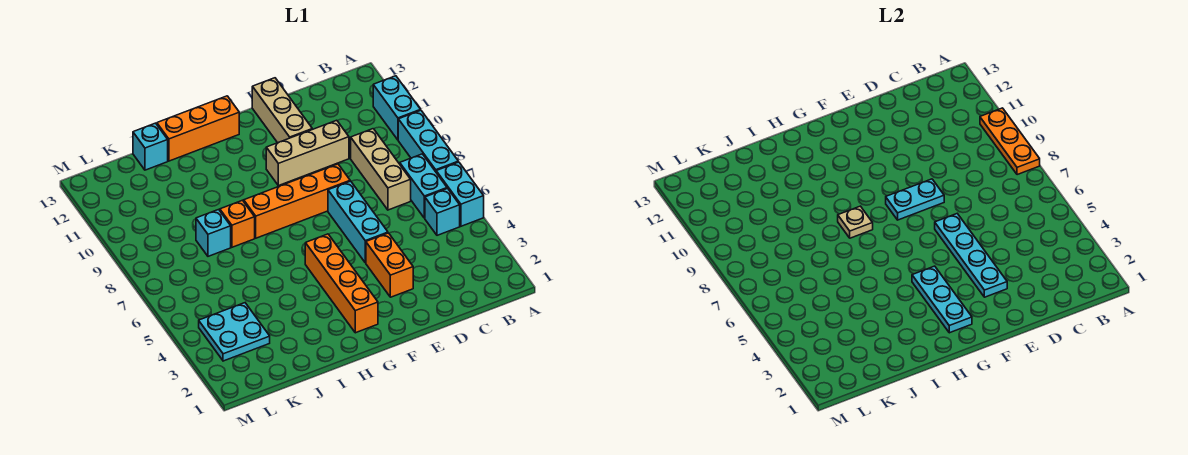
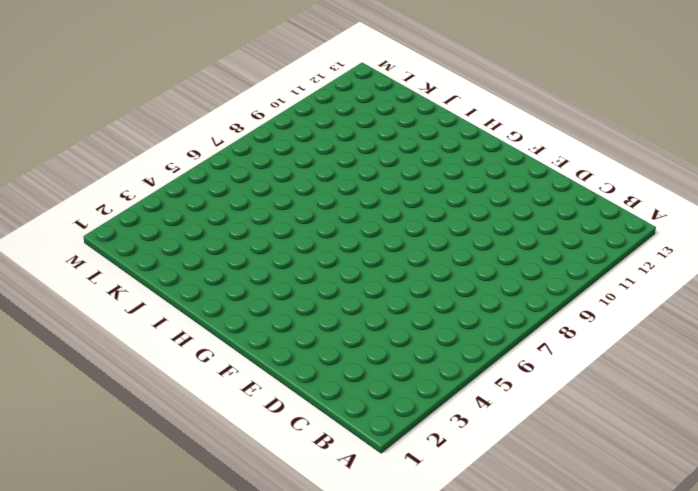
none -> cyan brick A5:A6 level 1
none -> cyan brick A7:A9 level 1
none -> cyan brick A10:A11 level 1

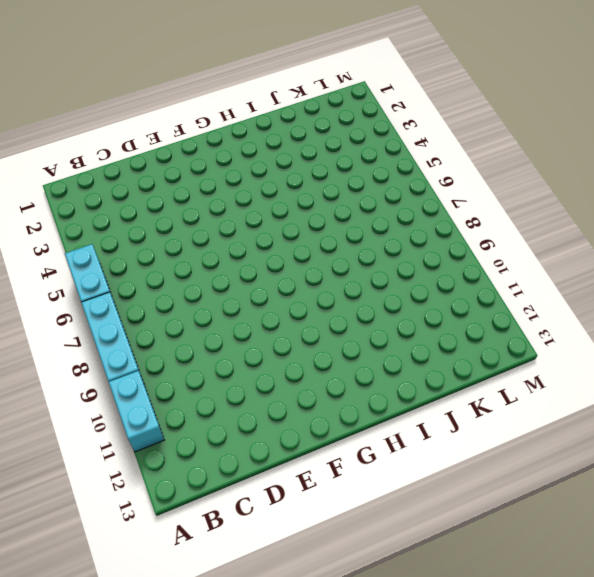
none -> cyan brick B5 level 1
none -> cyan brick B6:B7 level 1
none -> tan brick C7:C9 level 1

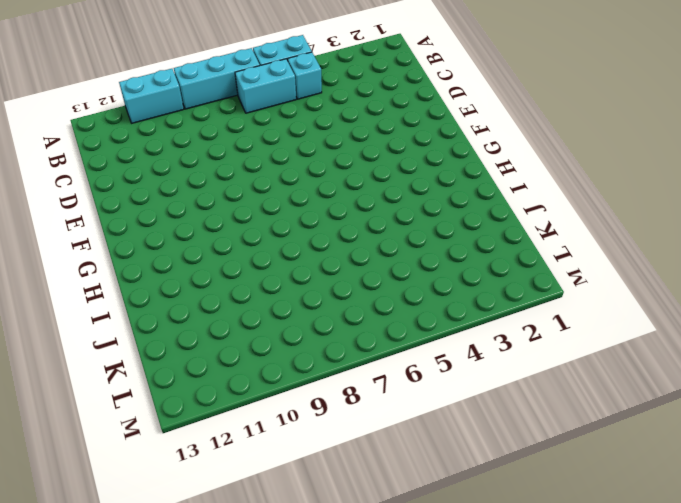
none -> tan brick C7:C9 level 1
none -> tan brick D10:F10 level 1
none -> orange brick E3:E4 level 1

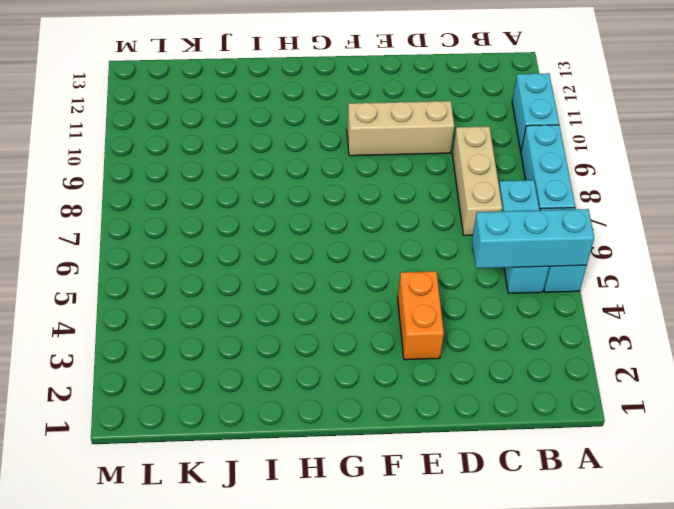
cyan brick A5:C5 level 2 -> cyan brick E5:E7 level 1
none -> orange brick E8:H8 level 1
none -> tan brick E11:E13 level 1
none -> orange brick G2:G5 level 1

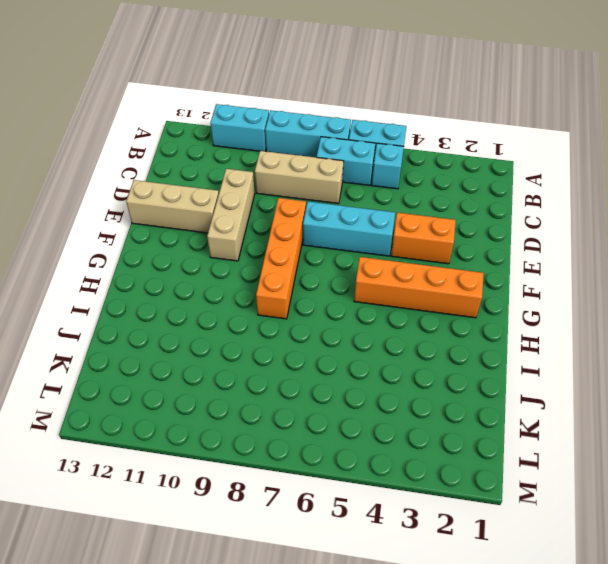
none -> orange brick G13:I13 level 1
none -> orange brick I8 level 1
none -> cyan brick J8 level 1

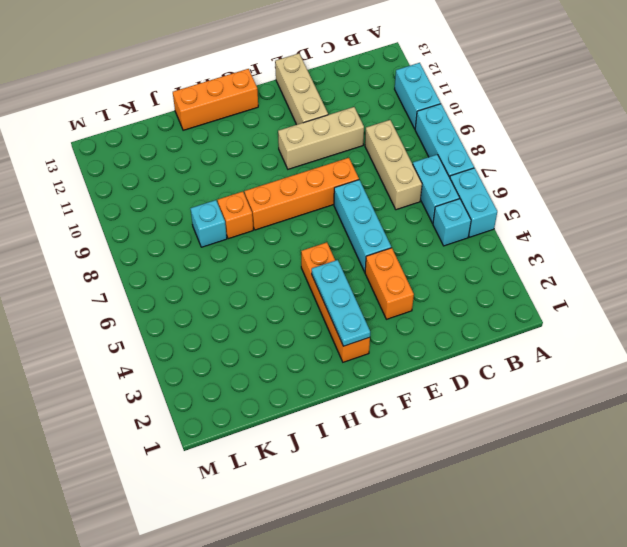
none -> cyan brick J13 level 1
none -> cyan plate K3:L4 level 1
none -> orange plate A8:A10 level 2

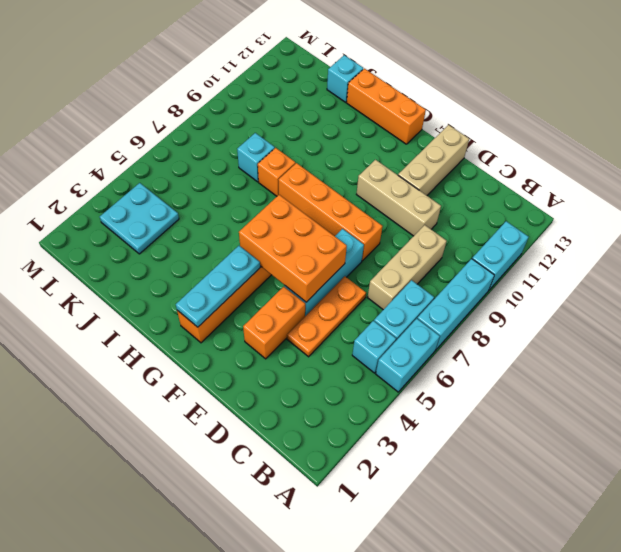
orange plate D4:D6 level 1 -> orange plate A8:A10 level 2
orange brick E5:G6 level 2 -> cyan plate E3:E6 level 2
none -> cyan plate E8:F8 level 2
none -> tan plate H8 level 2

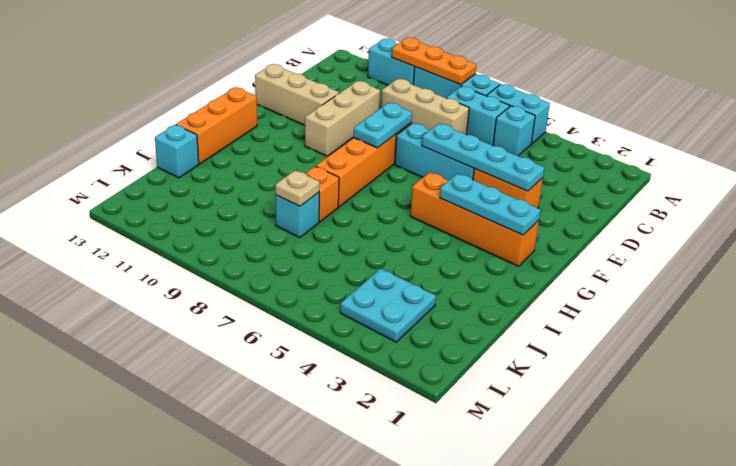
tan plate J8 level 2 -> tan plate H8 level 2

